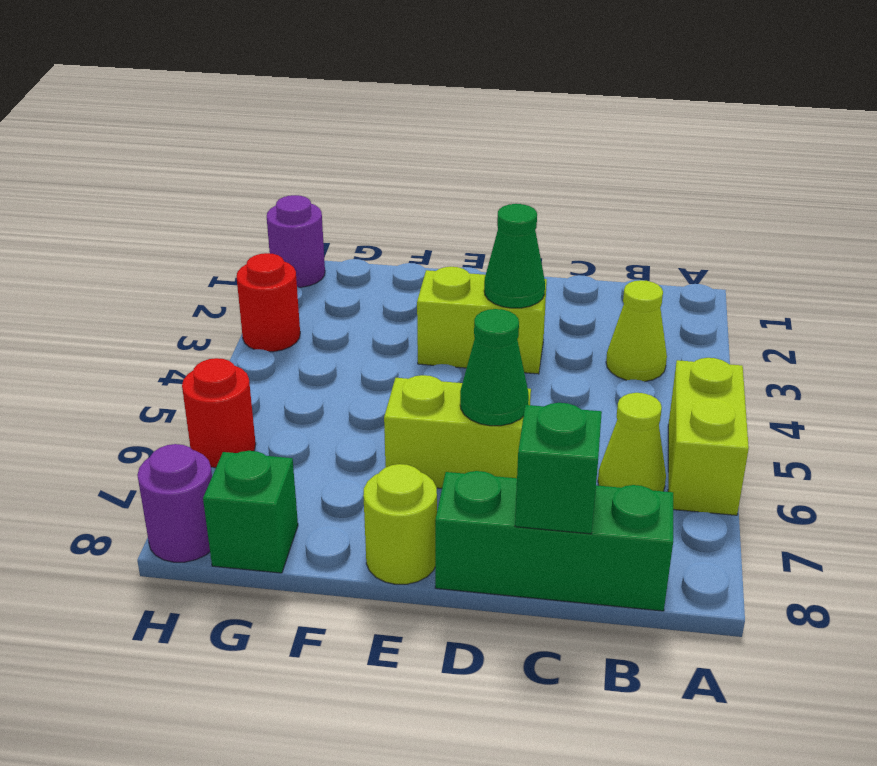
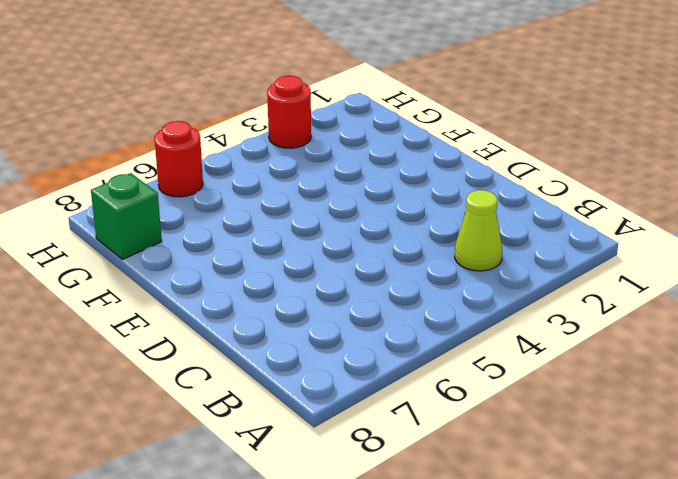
none -> lime brick A5:A6 level 1
none -> lime cone B6 level 1
none -> green brick B8:D8 level 1

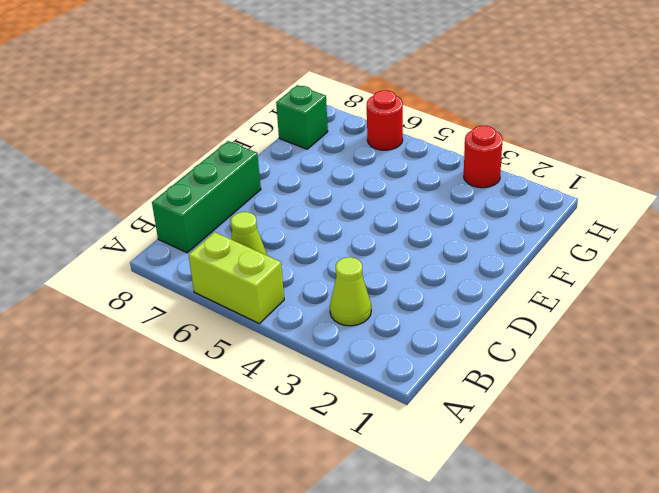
none -> lime brick D3:E3 level 1
none -> lime brick D6:E6 level 1
none -> lime round brick E8 level 1

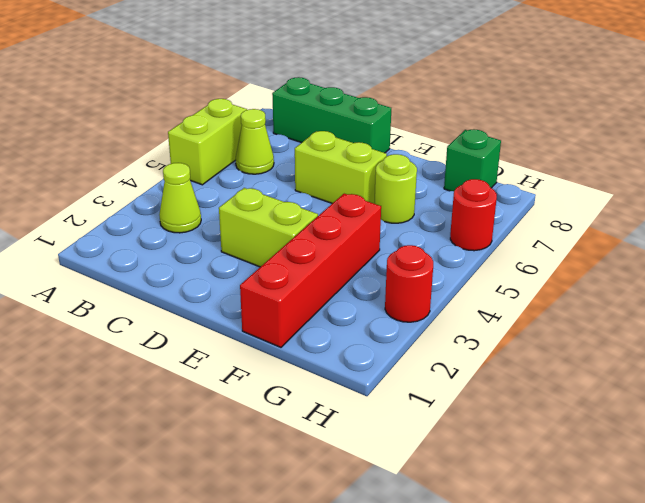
red brick F1:F4 level 1 -> none
lime round brick F6 level 1 -> lime round brick E8 level 1
none -> purple round brick H1 level 1
none -> purple round brick H8 level 1
none -> green brick C8 level 2

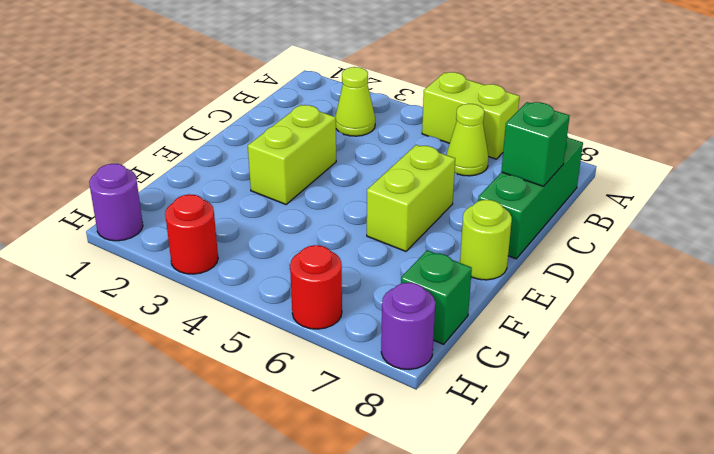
none -> green cone D3 level 2
none -> green cone D6 level 2

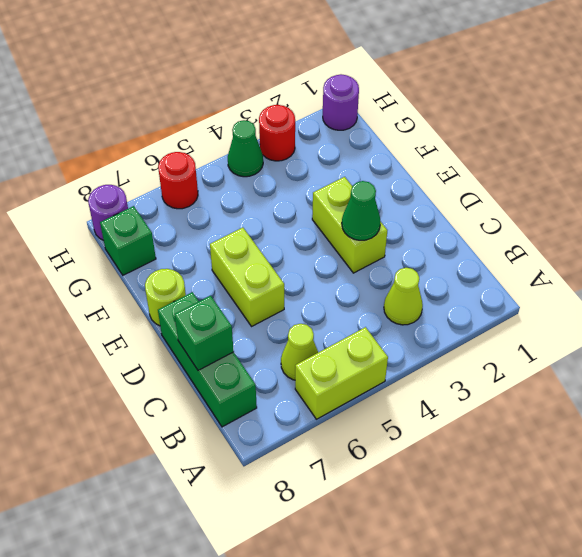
green cone H4 level 1 -> green cone D6 level 2

